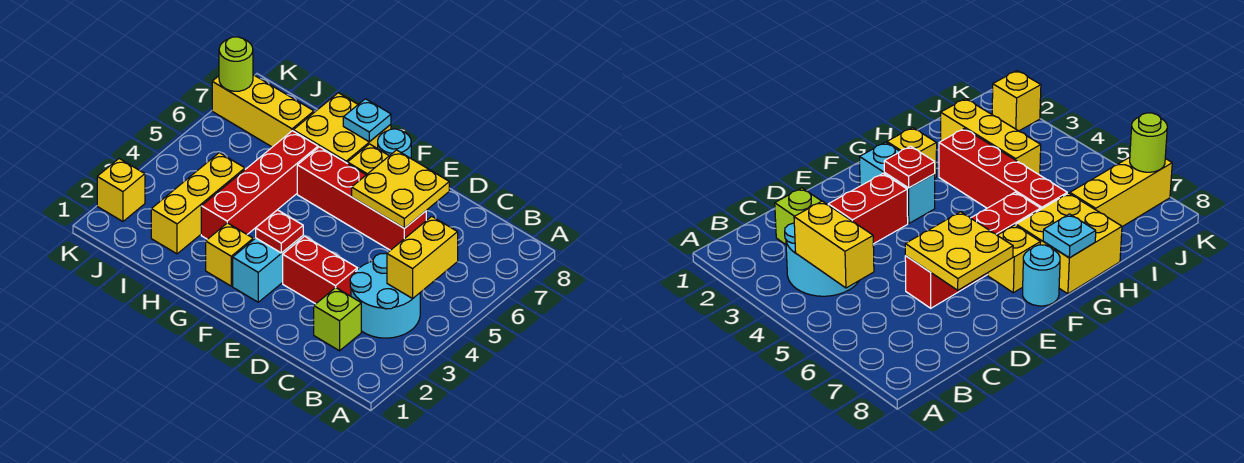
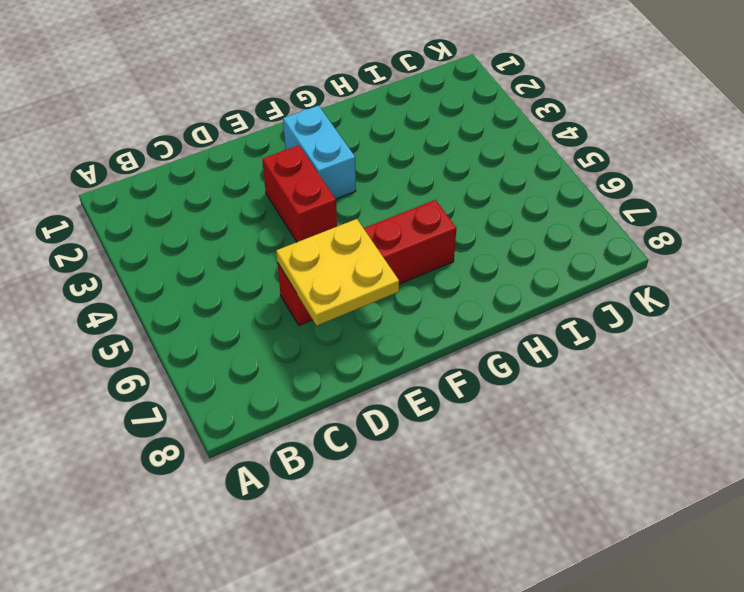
red brick E3:E4 level 1 -> red brick D3:E3 level 1
none -> cyan round brick B3:C4 level 1
none -> lime brick C2 level 1
none -> yellow brick F7 level 1

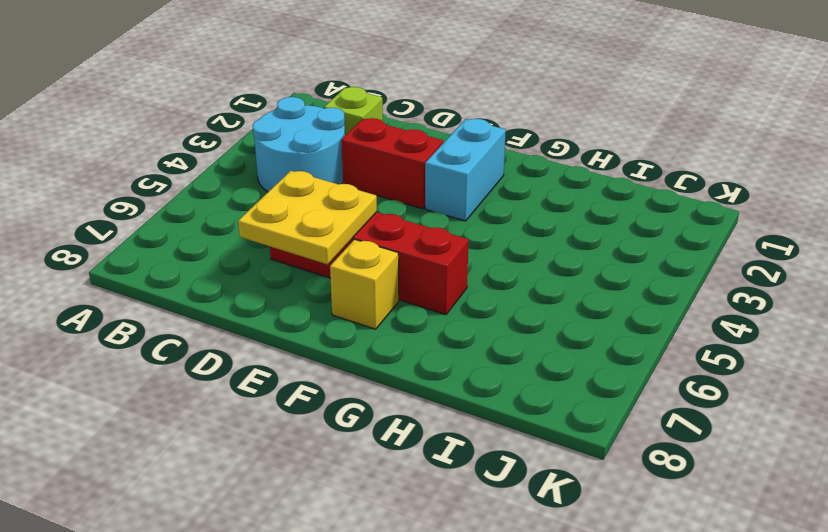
none -> cyan round brick F8 level 1
none -> yellow brick G2 level 1
none -> yellow brick G7:H8 level 1

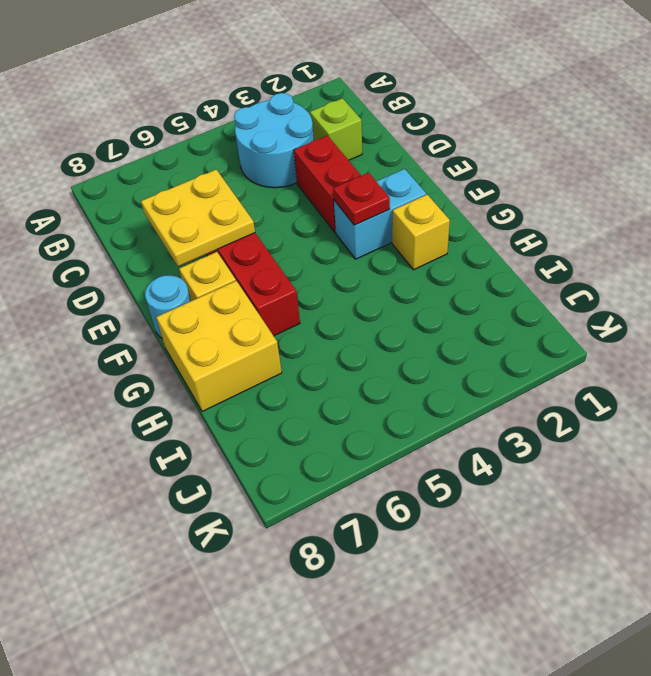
none -> red brick H3:H6 level 1
none -> yellow brick I2:I4 level 1
none -> yellow brick I7:K7 level 1

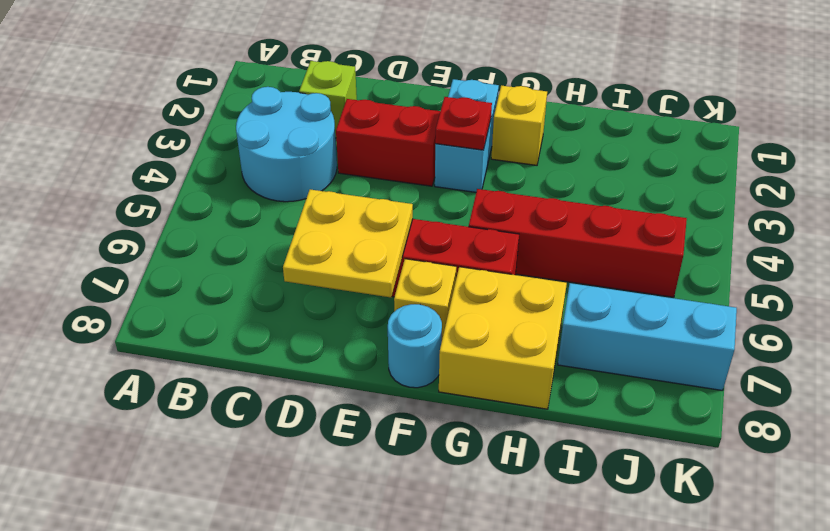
red brick G5:J5 level 1 -> red brick H3:H6 level 1
cyan brick I7:K7 level 1 -> yellow brick I7:K7 level 1
none -> yellow brick I2:I4 level 1
none -> yellow brick K2 level 1
none -> yellow brick B4:B5 level 2

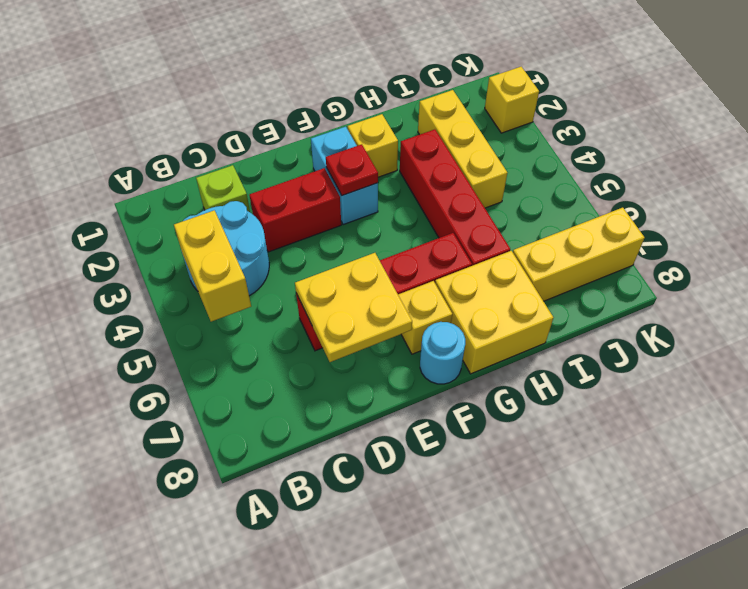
none -> cyan plate G8 level 2
none -> lime round brick K7 level 2

